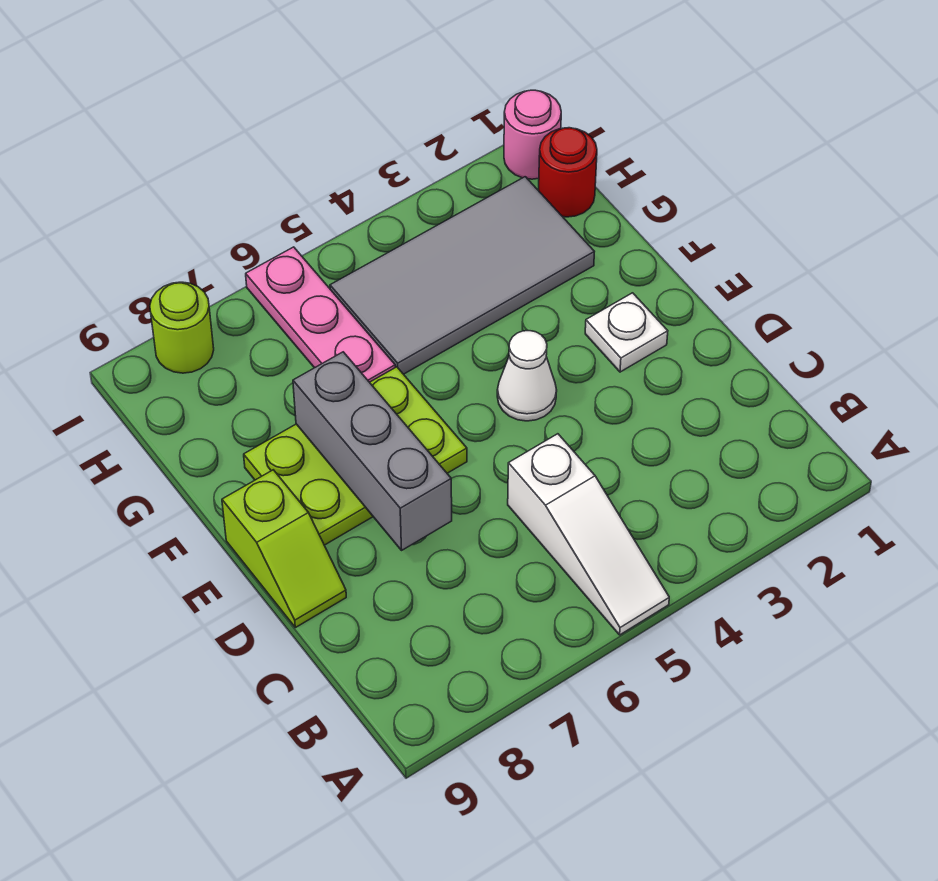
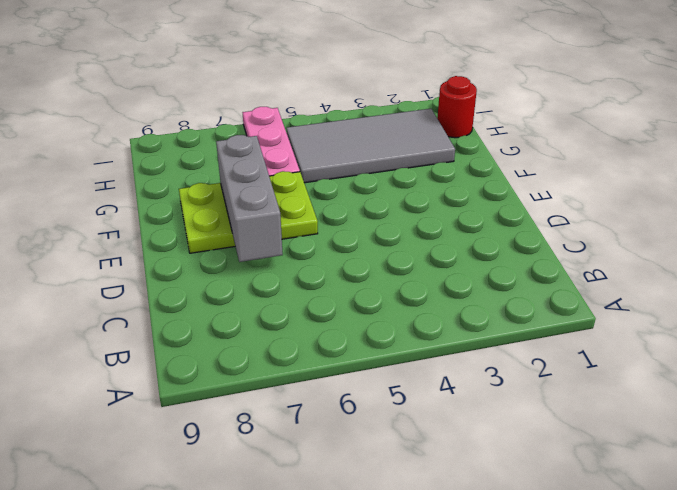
none -> white slope A5:C5 level 1 top C
none -> lime slope D9:E9 level 1 top E

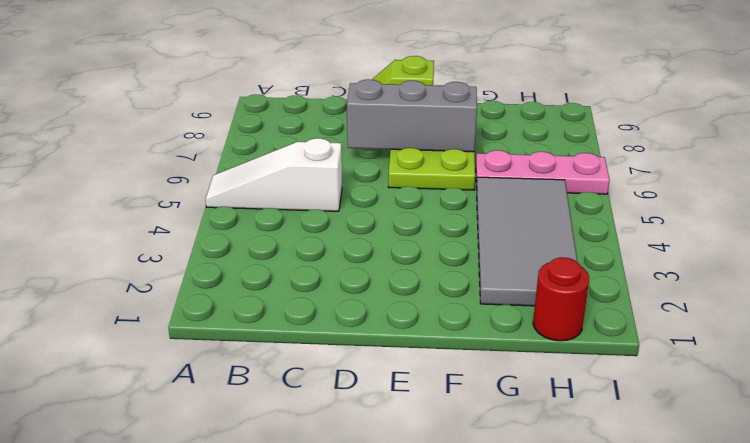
none -> white plate E2 level 1
none -> white cone E4 level 1

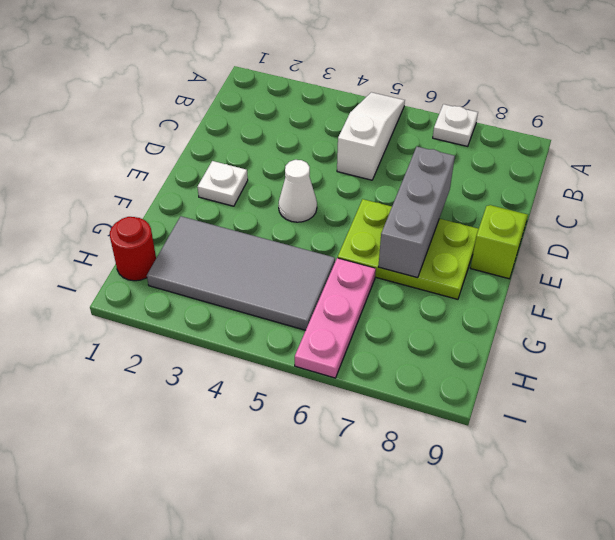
white plate A7 level 1 -> none
none -> pink round brick I1 level 1
none -> lime round brick I8 level 1

